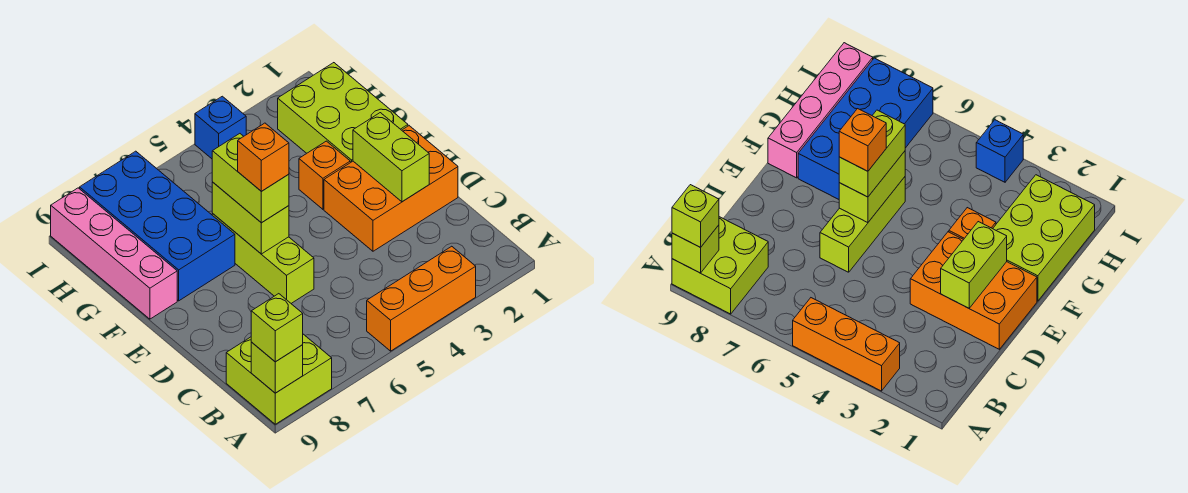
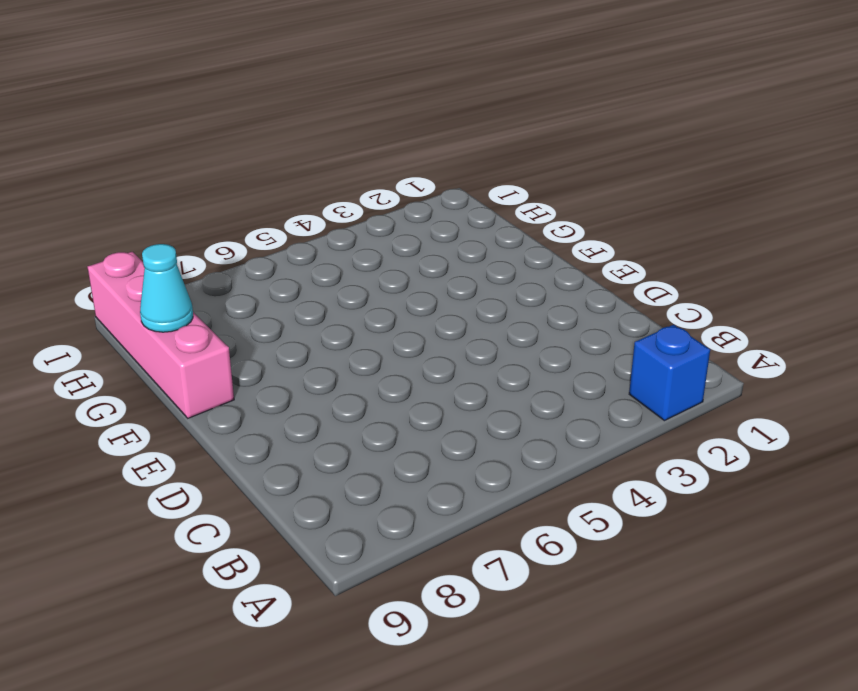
blue brick A2 level 1 -> blue brick I4 level 1
cyan cone G9 level 2 -> none
none -> orange brick A3:A5 level 1
none -> lime brick A8:B9 level 1
none -> orange brick D1:E3 level 1

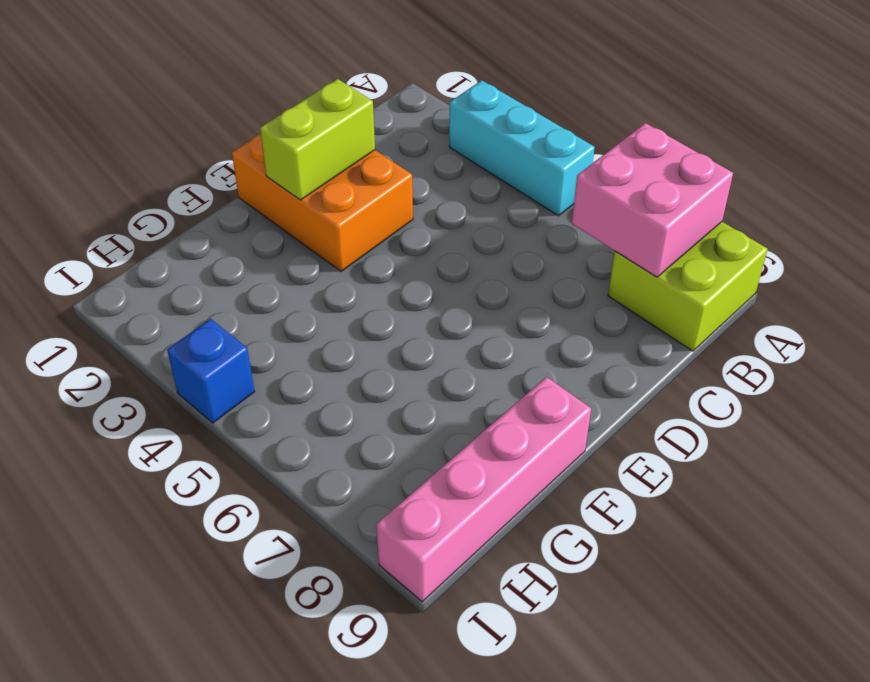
cyan brick A3:A5 level 1 -> orange brick A3:A5 level 1
pink brick A7:B8 level 2 -> none
none -> lime brick D6:F6 level 1
none -> lime brick F1:H2 level 1
none -> orange brick F3 level 1

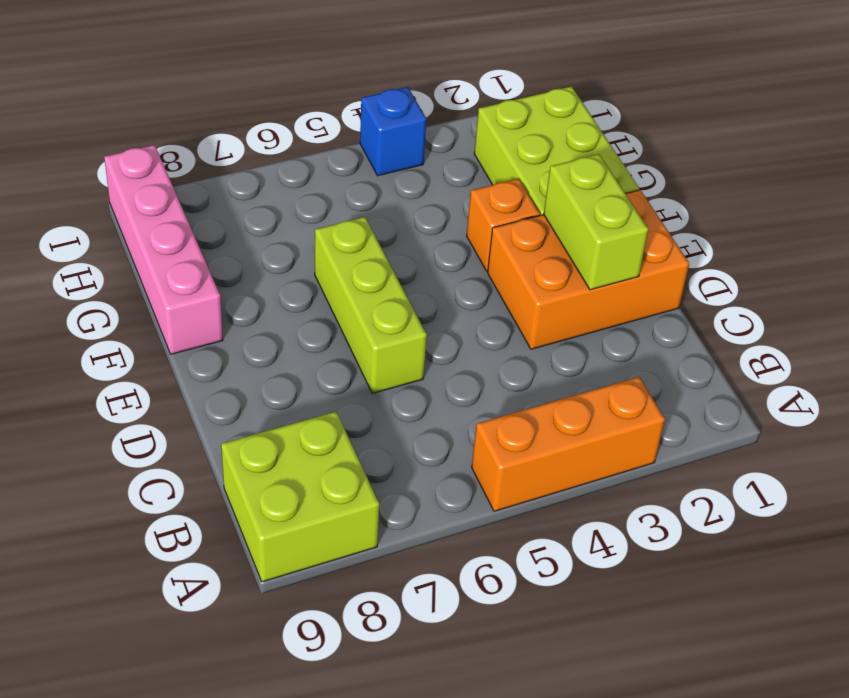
none -> blue brick F7:I8 level 1
none -> lime brick A9 level 2
none -> lime brick E6:F6 level 2

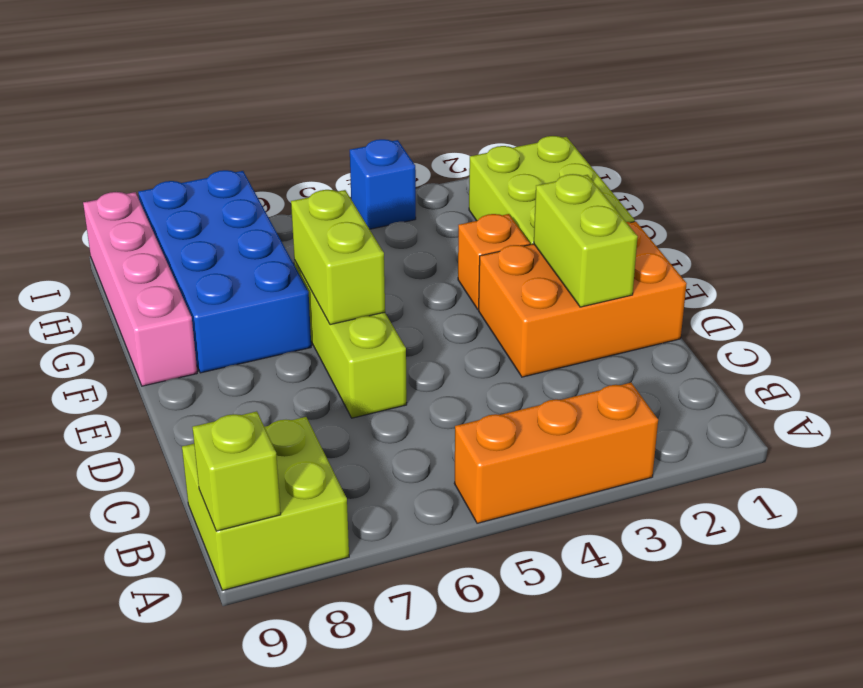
none -> lime brick A9 level 3
none -> lime brick E6:F6 level 3
none -> orange brick E6 level 4

